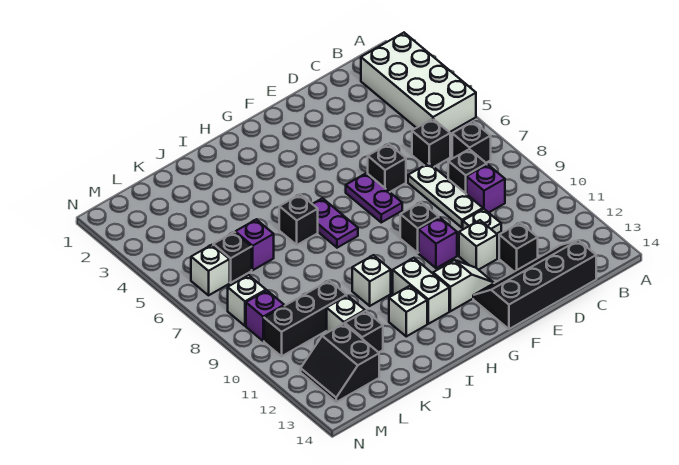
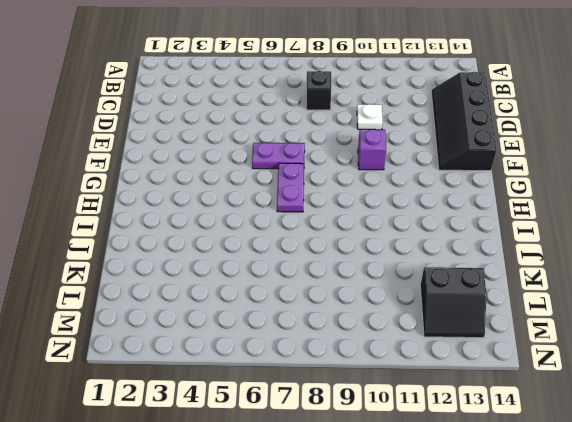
purple plate G7:H7 level 1 -> purple plate H6:H7 level 1
none -> white brick A2:B5 level 1
none -> black brick B7 level 1
none -> black brick C6 level 1

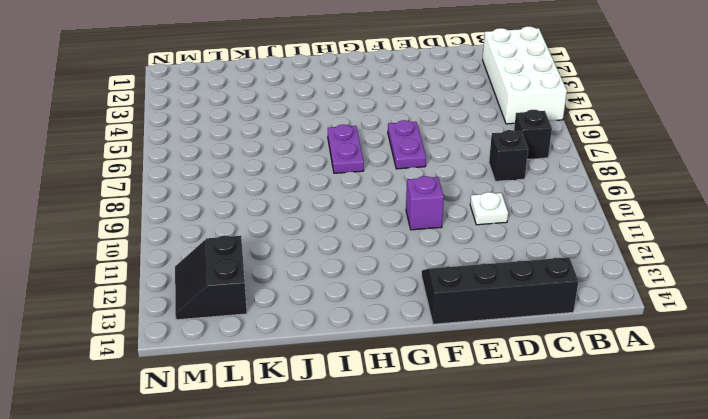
none -> black brick C6 level 1
none -> purple brick C9 level 1
none -> white plate D7:D9 level 1

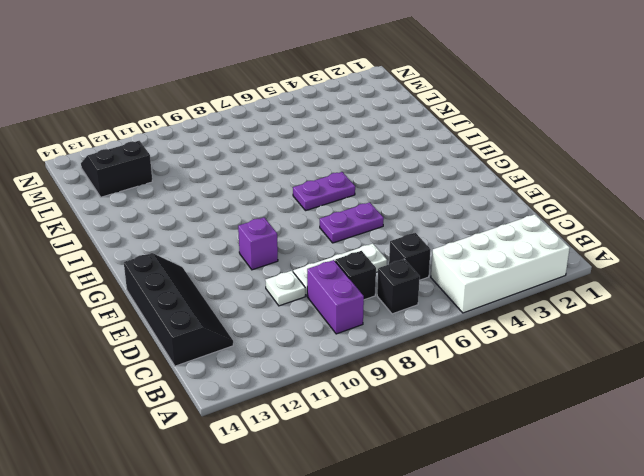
purple brick B9:C9 level 1 -> purple brick C9 level 1
none -> black brick D12 level 1
none -> black brick E6 level 1
none -> white brick E11 level 1

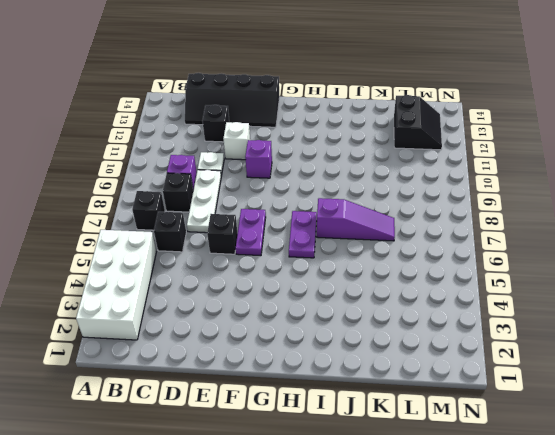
purple slope I7:K7 level 1 top I -> none
none -> black brick F9 level 1
none -> white slope F12:G12 level 1 top G
none -> white brick H11:H12 level 1

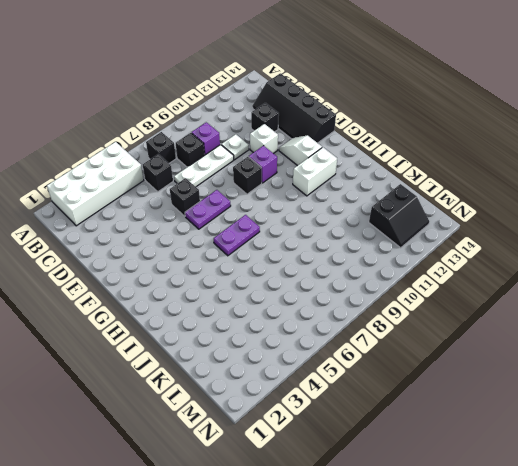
none -> black brick I6 level 1
none -> white brick I10 level 1
none -> white brick I12 level 1

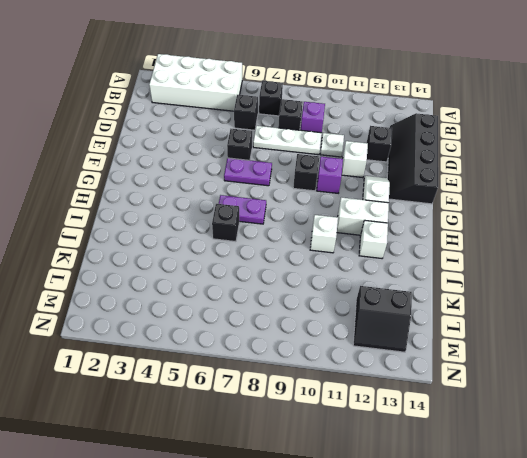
none -> purple brick K6 level 1
none -> black brick K10:M10 level 1
none -> white brick K11 level 1

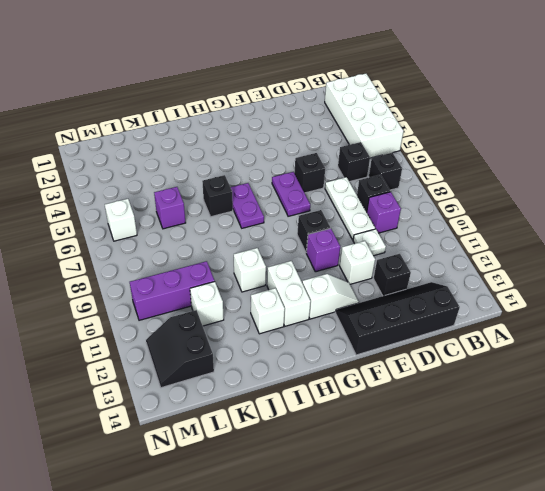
purple brick K10:M10 level 1 -> black brick K10:M10 level 1
none -> black brick K12 level 1
none -> black brick L6 level 1
none -> white brick M8 level 1

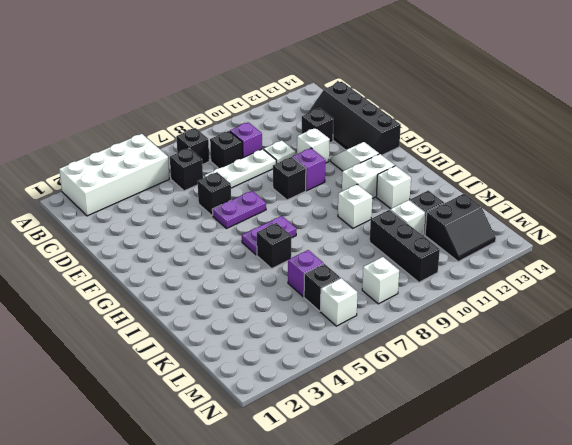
none -> purple brick M9 level 1

